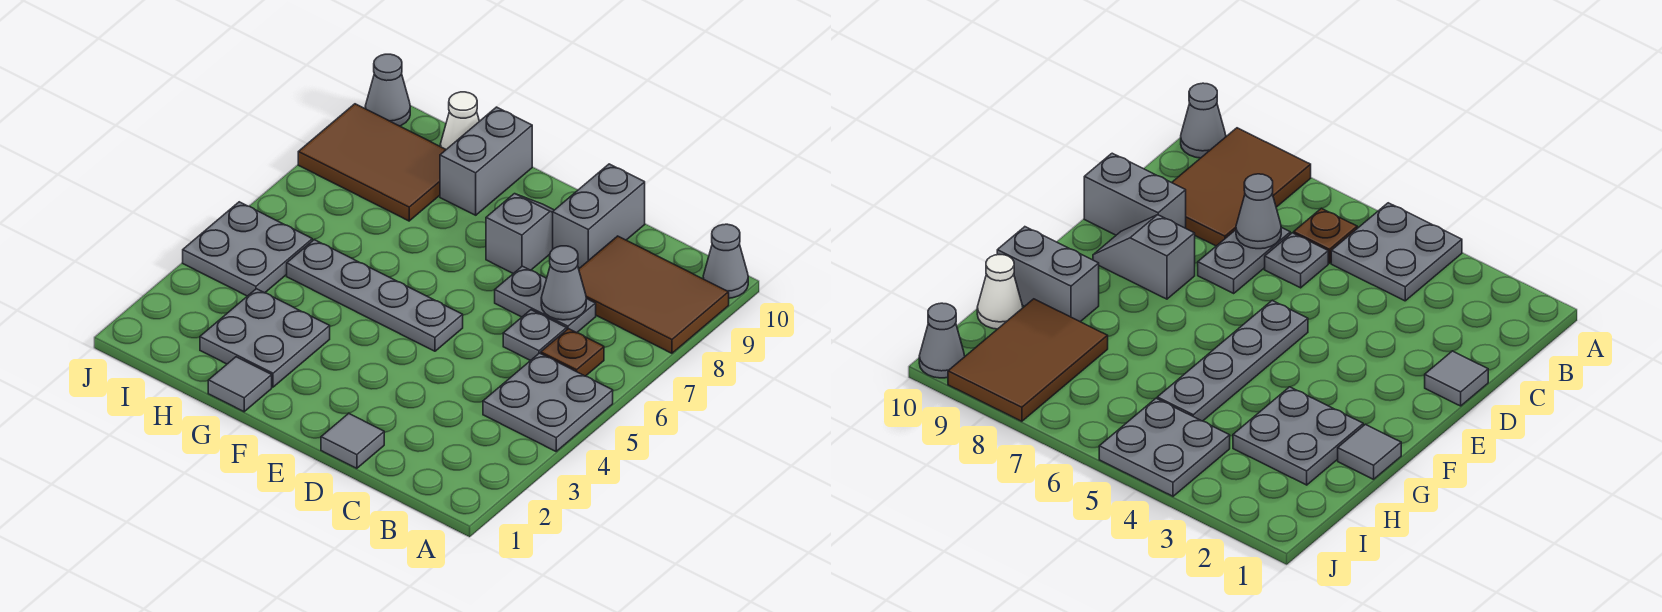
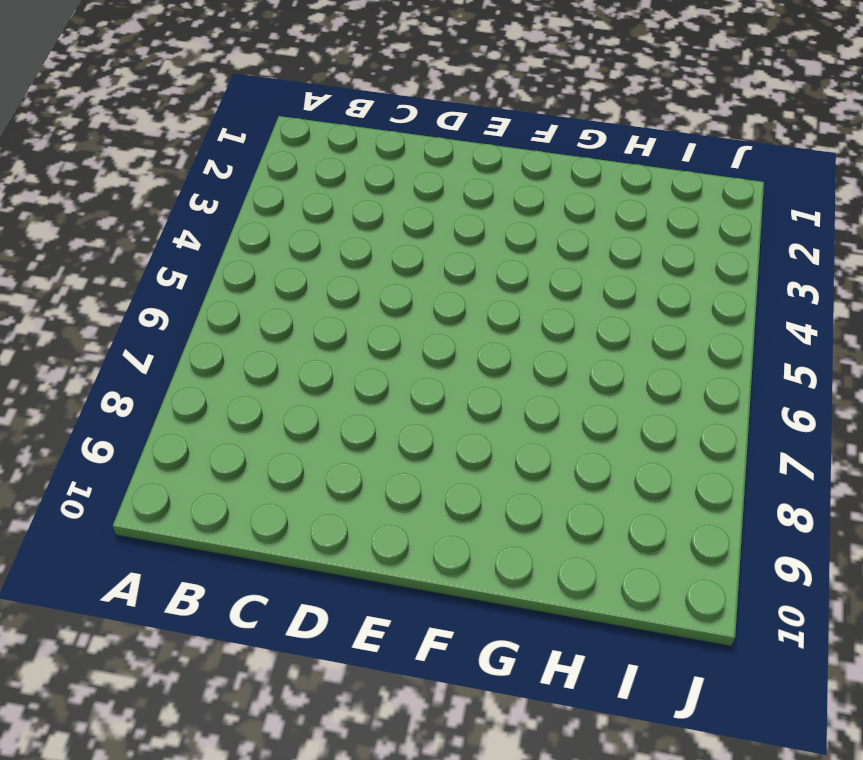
none -> grey plate A4:B5 level 1
none -> brown tile A8:C9 level 1
none -> grey cone A10 level 1

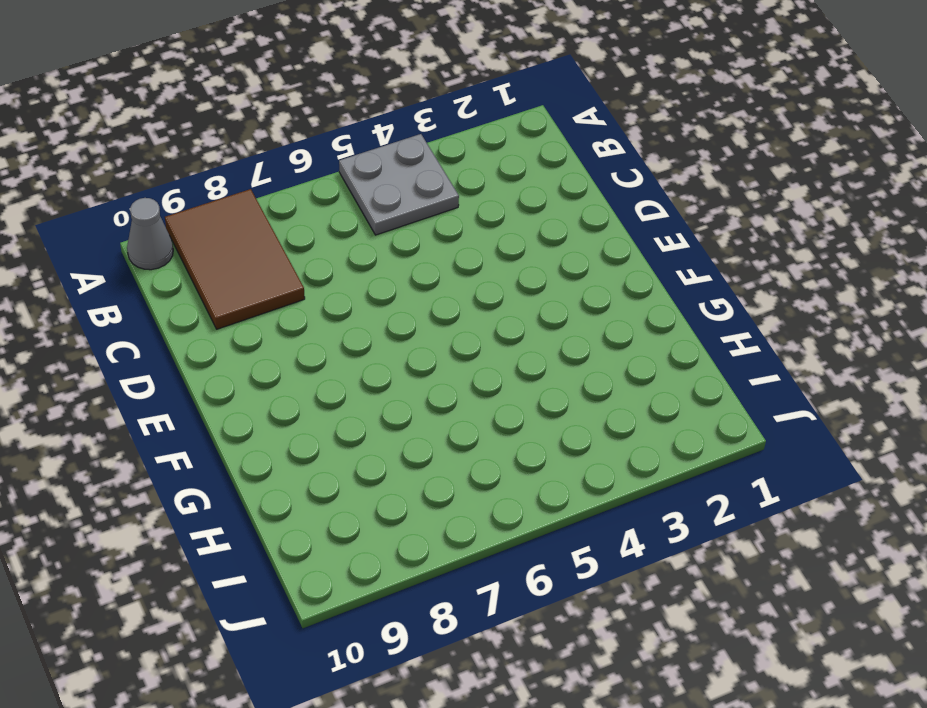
none -> brown plate B6 level 1
none -> grey plate C6 level 1
none -> grey plate C7:D7 level 1

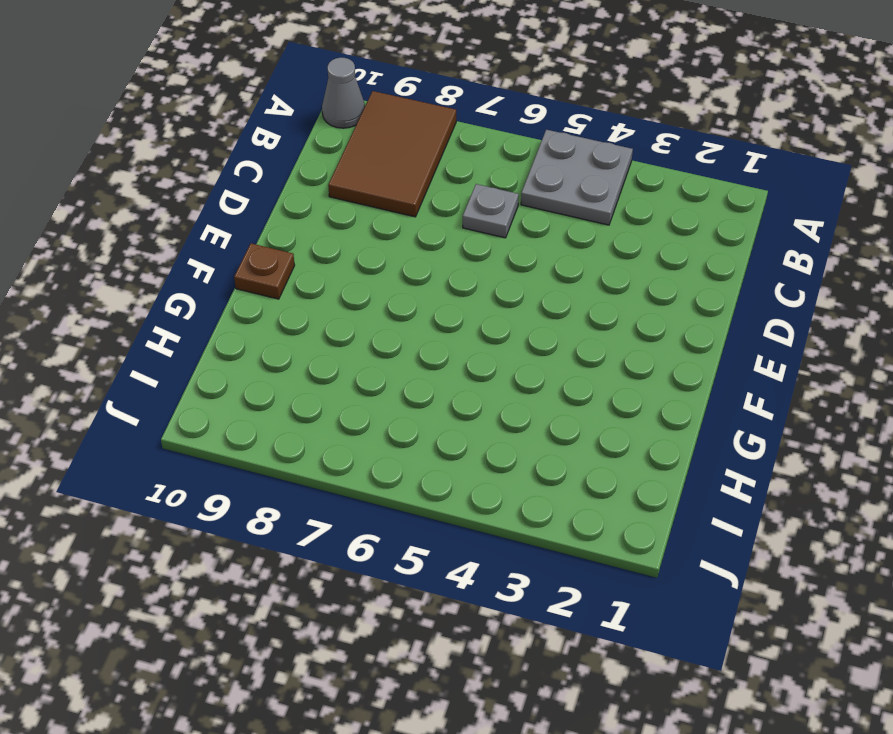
brown plate F10 level 1 -> brown plate B6 level 1
none -> grey plate C7:D7 level 1
none -> grey tile D1 level 1
none -> grey brick D9:D10 level 1

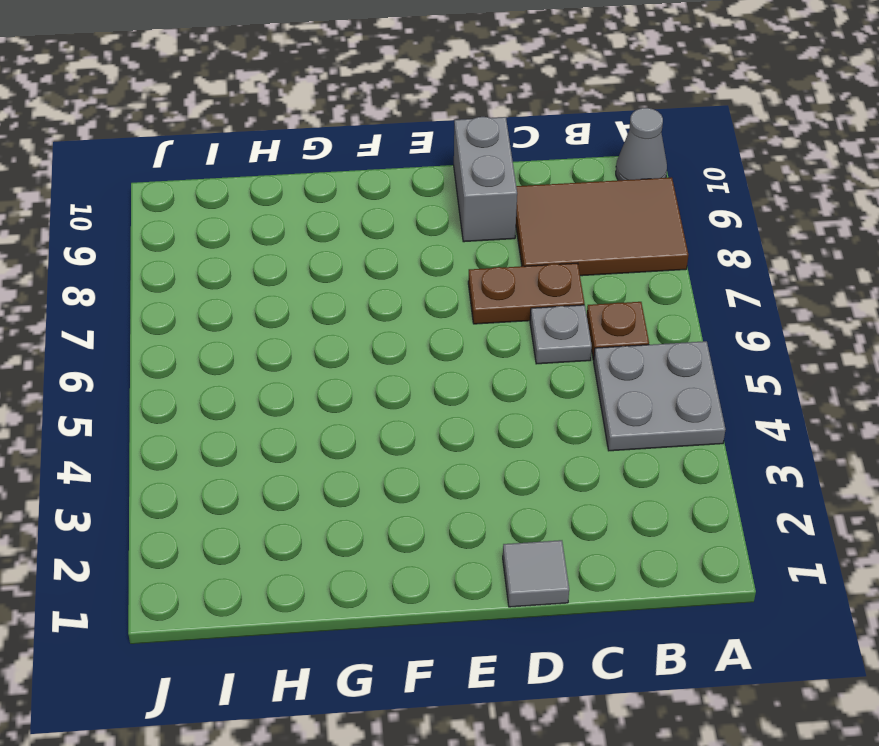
brown plate C7:D7 level 1 -> grey plate C7:D7 level 1
none -> grey plate E5:H5 level 1
none -> grey slope E8:E9 level 1 top 8
none -> grey tile G1 level 1

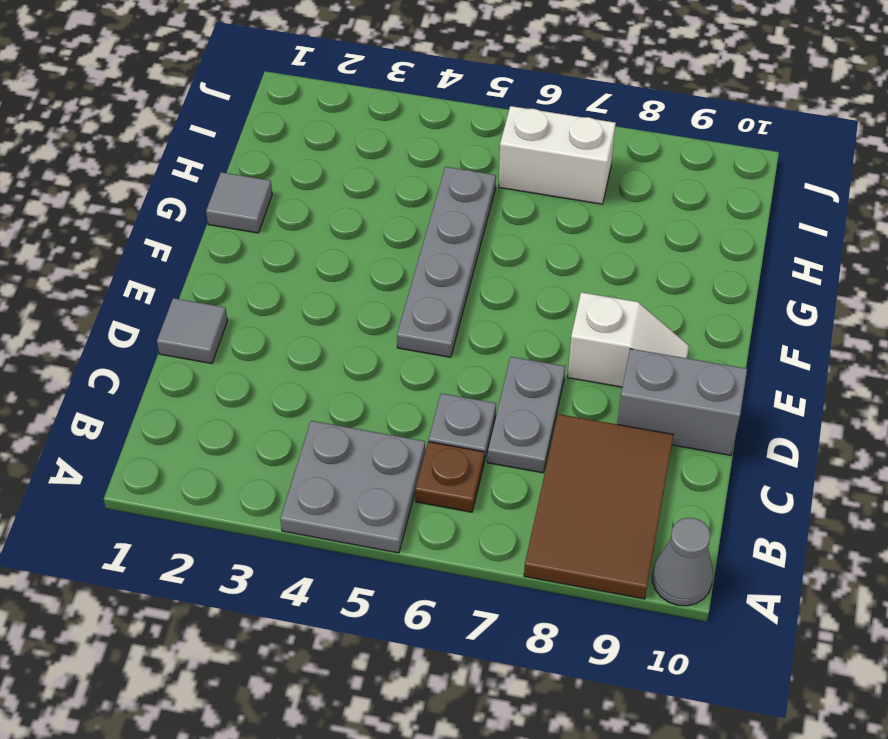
white slope E8:E9 level 1 top 8 -> grey slope E8:E9 level 1 top 8
white brick I6:I7 level 1 -> none
none -> grey plate G2:H3 level 1
none -> grey brick G9:G10 level 1
none -> brown tile H8:J9 level 1

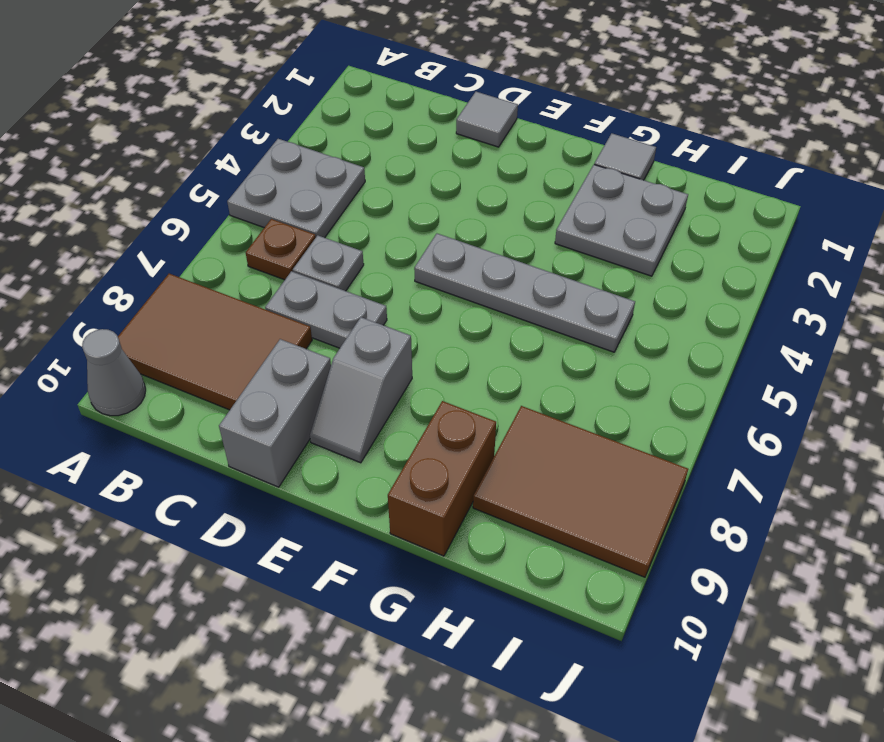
brown brick G9:G10 level 1 -> grey brick G9:G10 level 1
none -> white cone H10 level 1
none -> grey plate I4:J5 level 1
none -> grey cone J10 level 1

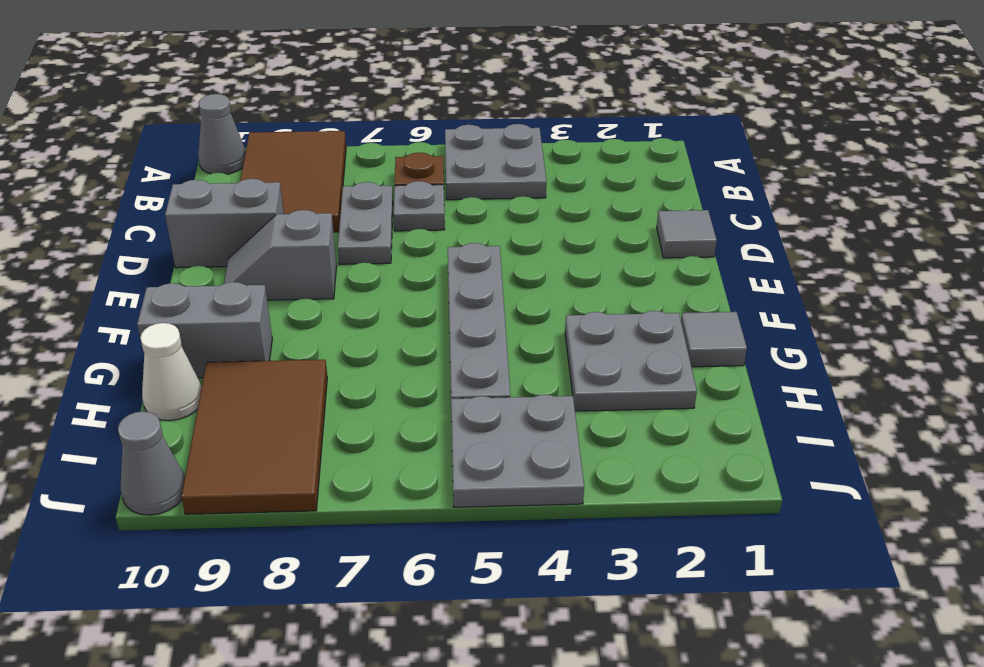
none -> grey cone C7 level 2

